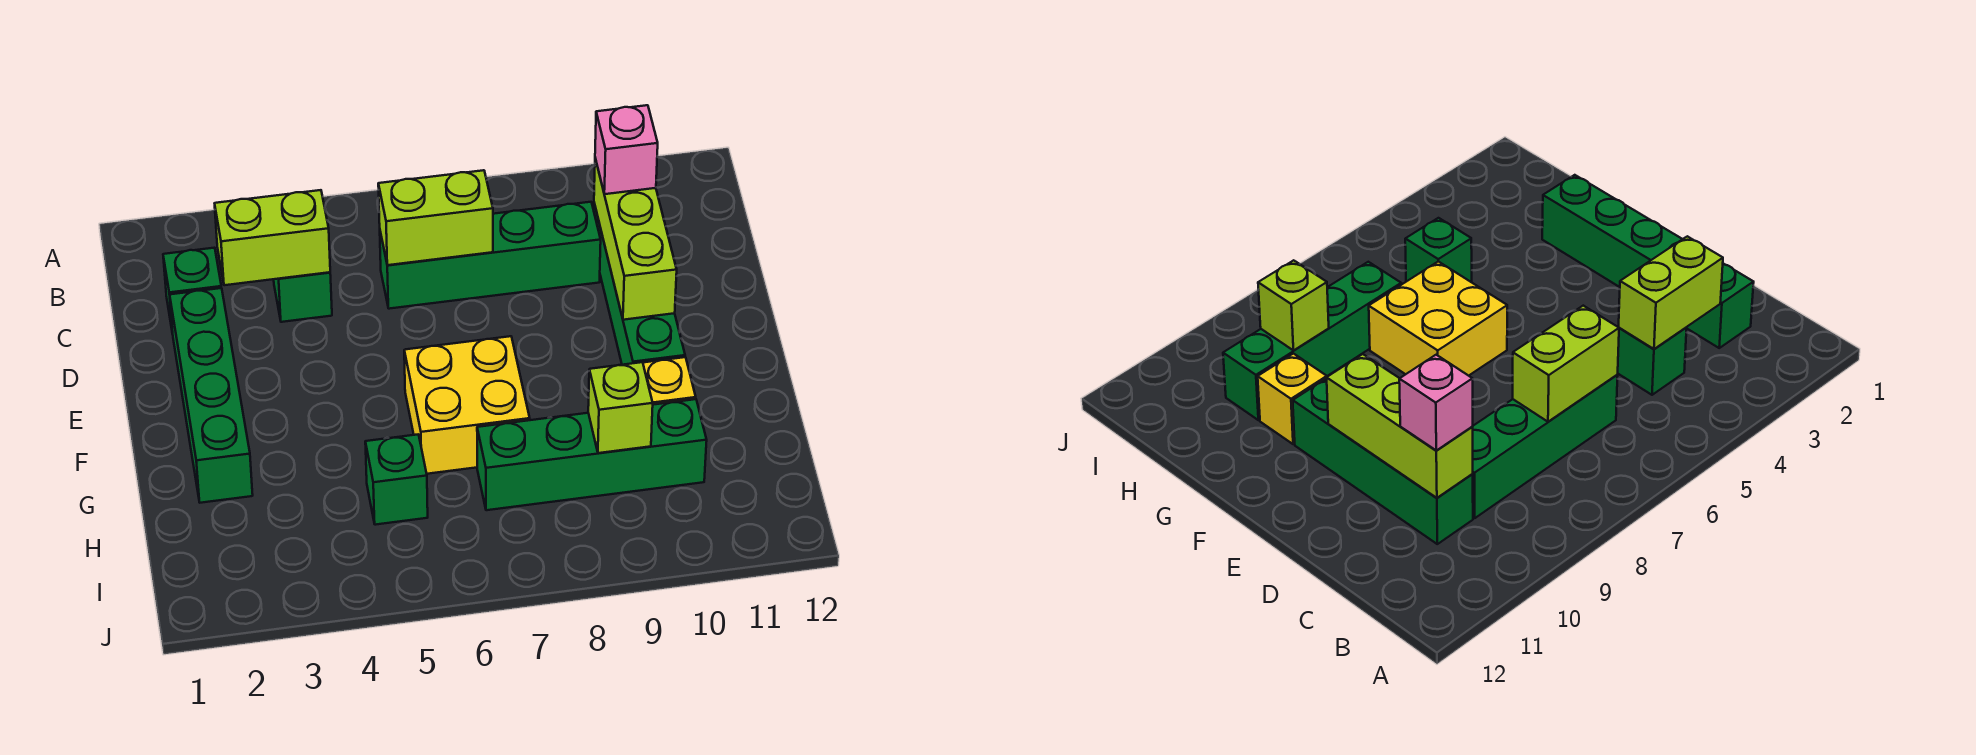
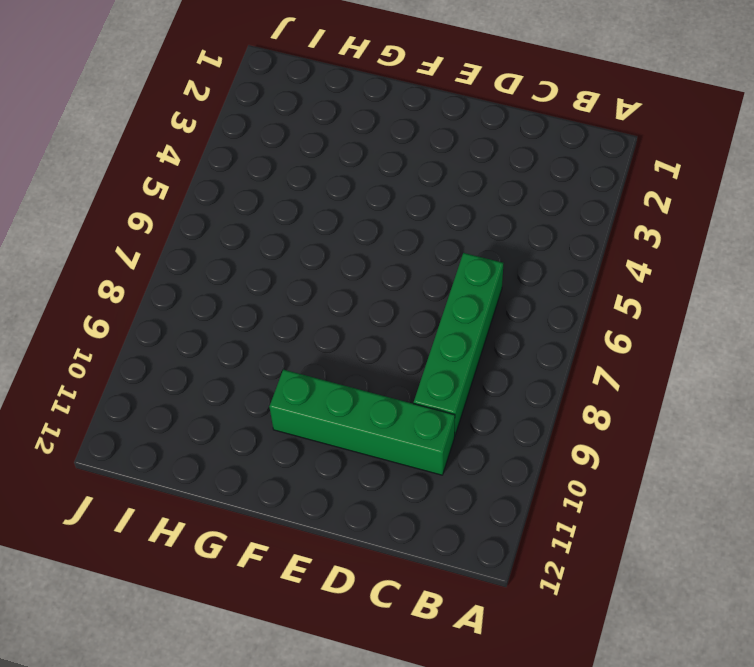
none -> green brick C2 level 1
none -> green brick C4 level 1
none -> green brick D2:G2 level 1

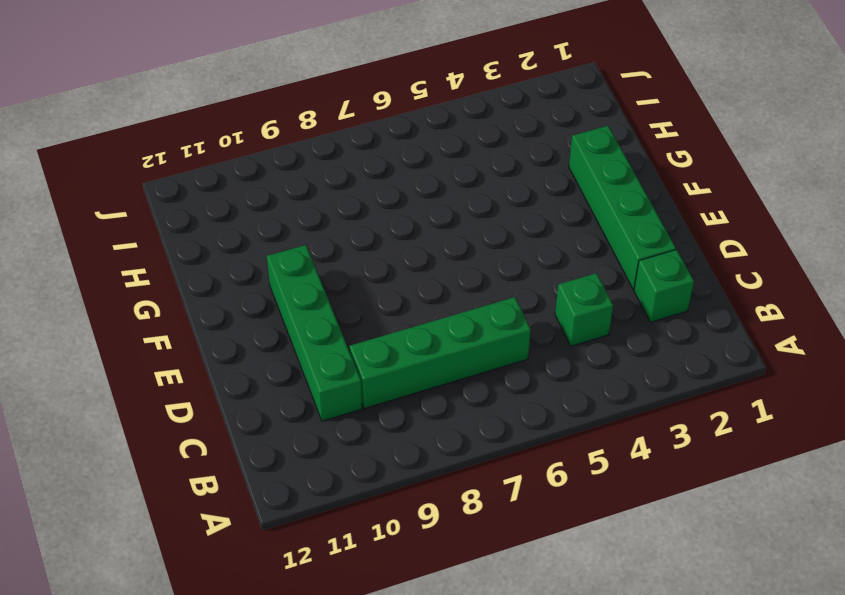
none -> yellow brick F6:G7 level 1
none -> yellow brick G10 level 1
none -> green brick H5 level 1

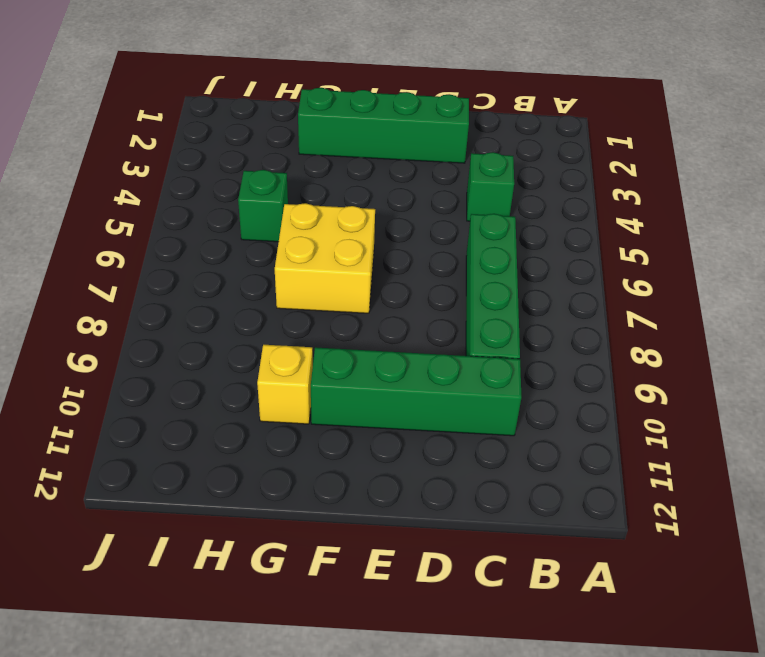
none -> green brick C2 level 1
none -> green brick H7:H10 level 1
none -> lime brick C3:C4 level 2

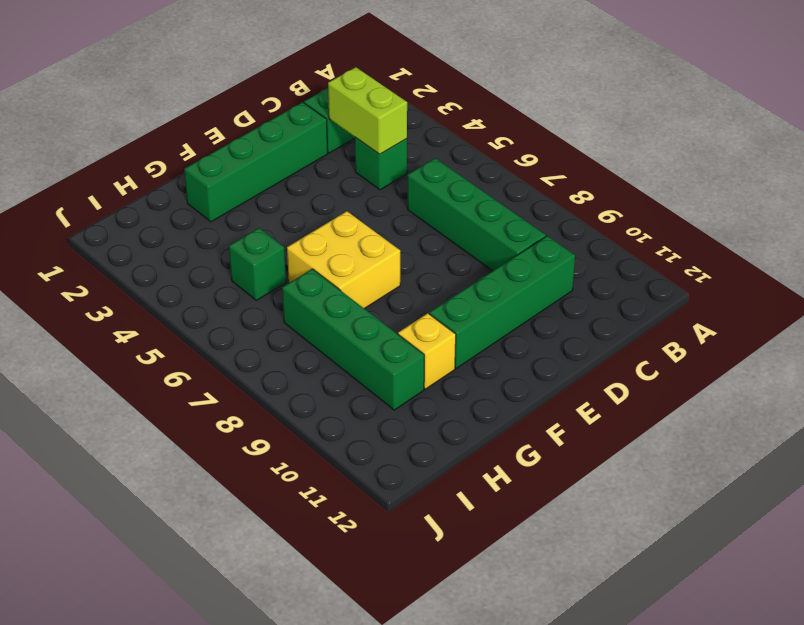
none -> lime brick C6:C7 level 2
none -> lime brick C10:E10 level 2
none -> lime brick H9 level 2

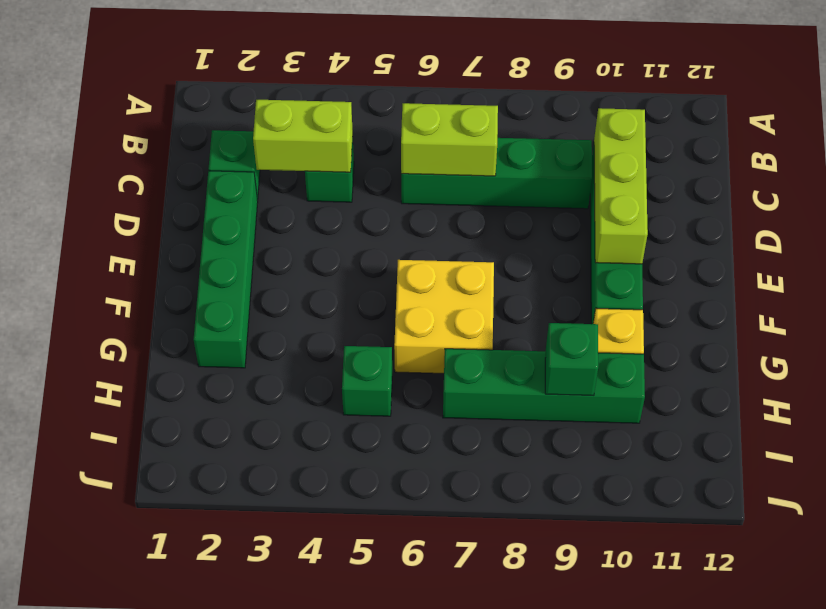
green brick H9 level 2 -> lime brick H9 level 2
none -> pink brick C10 level 3

